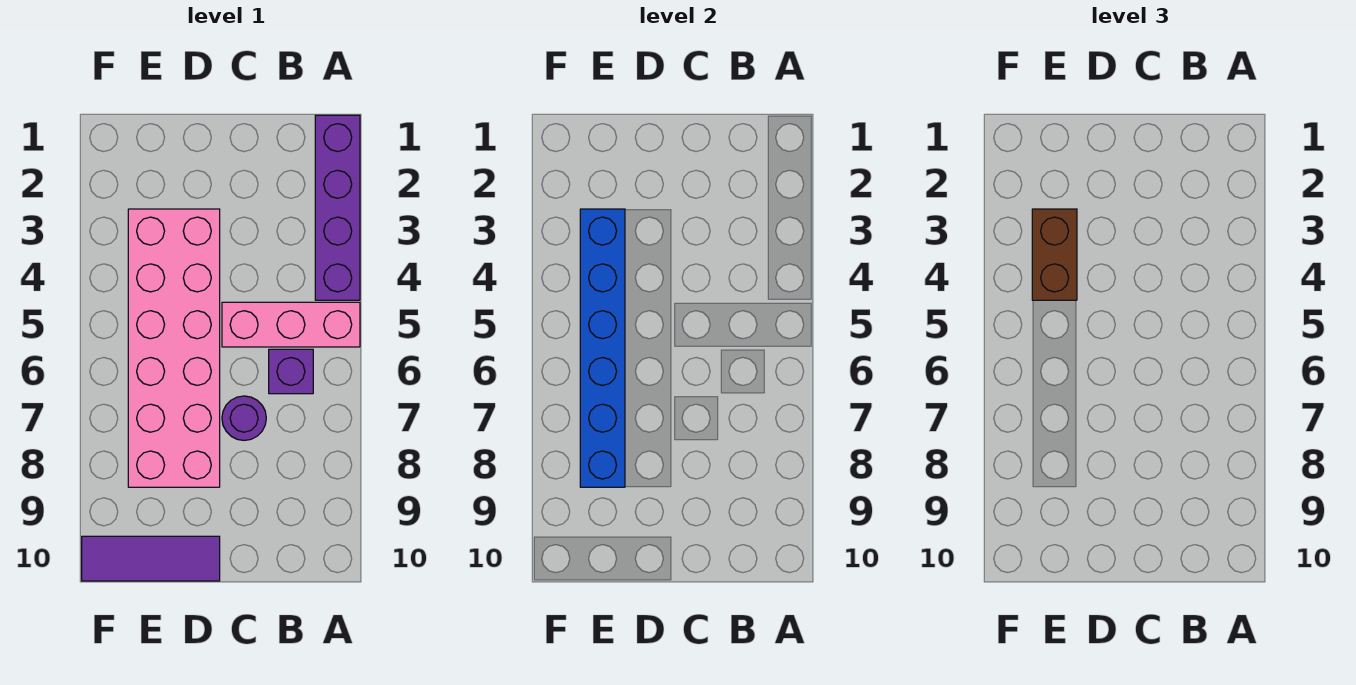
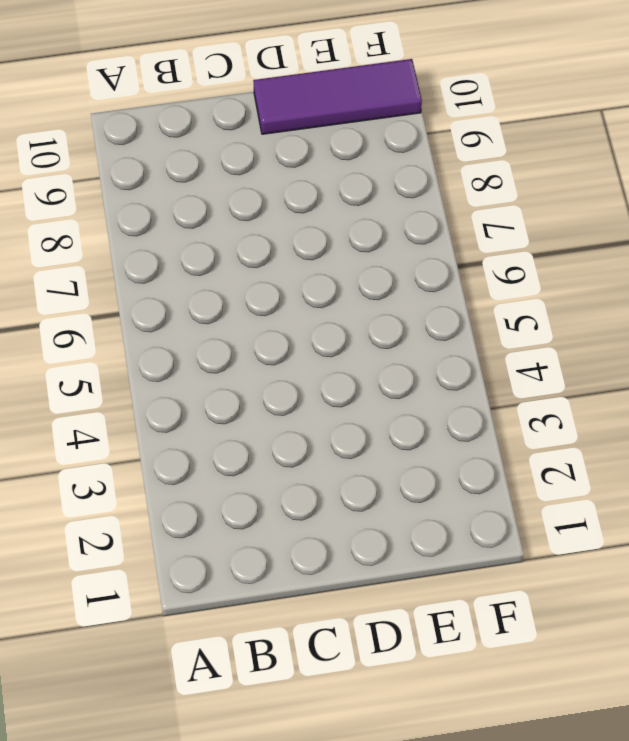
none -> purple brick A1:A4 level 1
none -> pink brick A5:C5 level 1

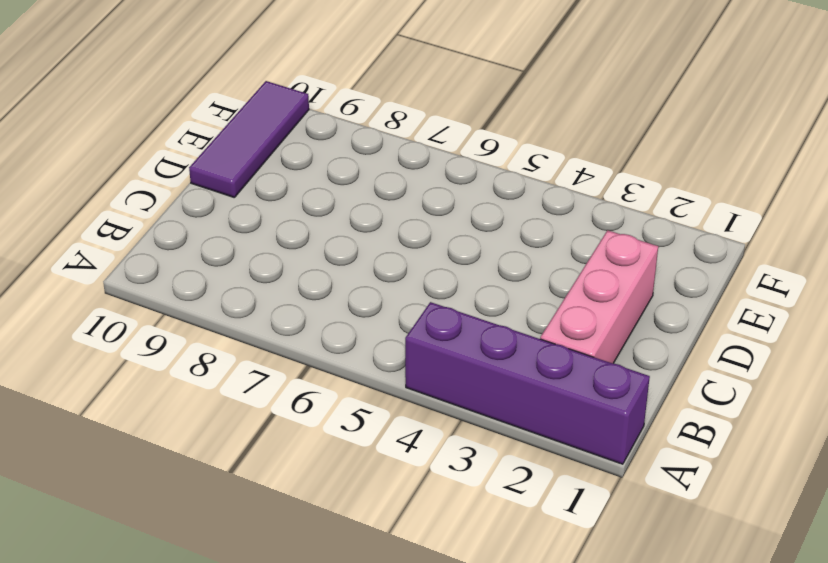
pink brick B2:D2 level 1 -> pink brick A5:C5 level 1
none -> purple brick B6 level 1
none -> purple round brick C7 level 1

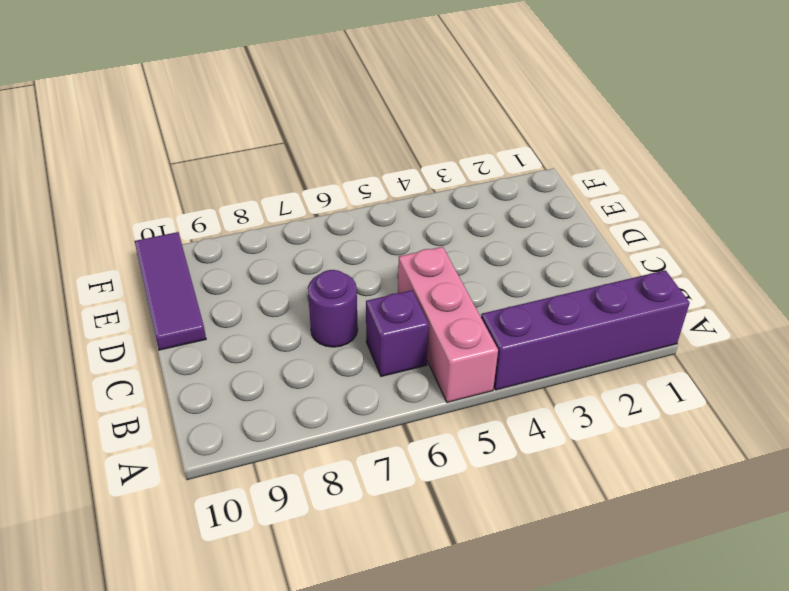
none -> pink brick D3:E8 level 1
none -> blue brick E3:E8 level 2

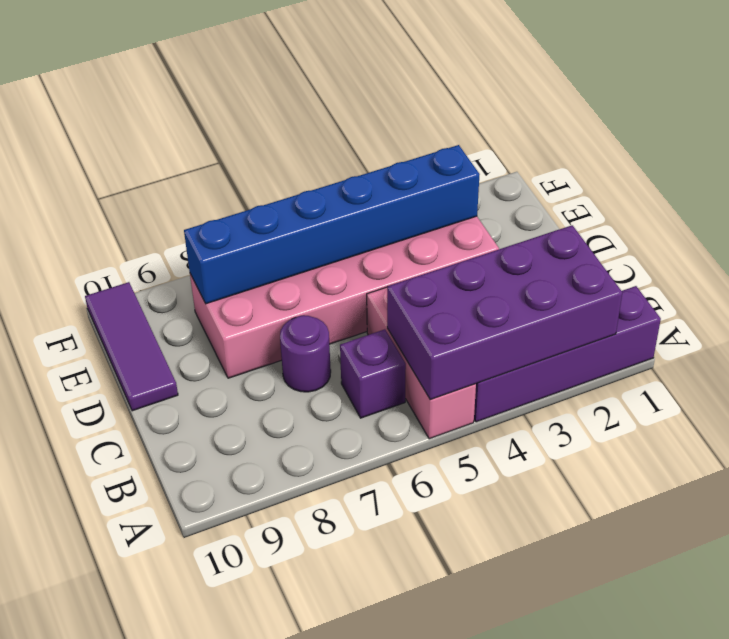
purple brick A2:B5 level 2 -> none
none -> brown brick E3:E4 level 3

